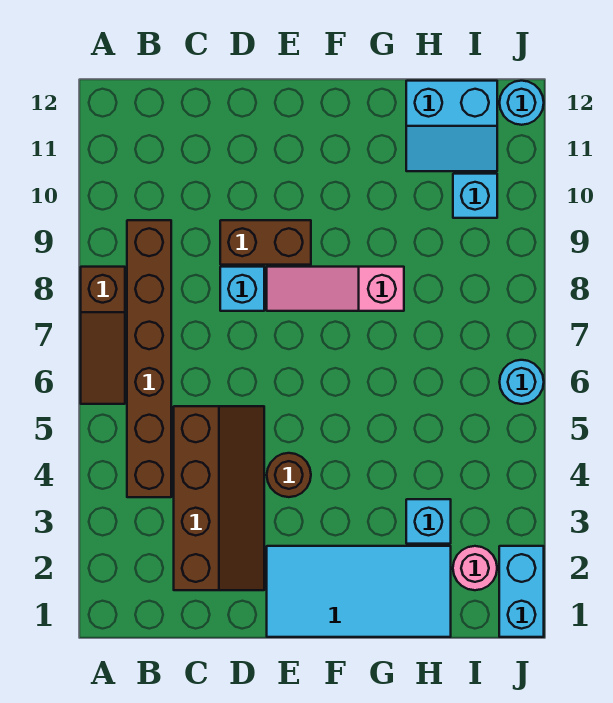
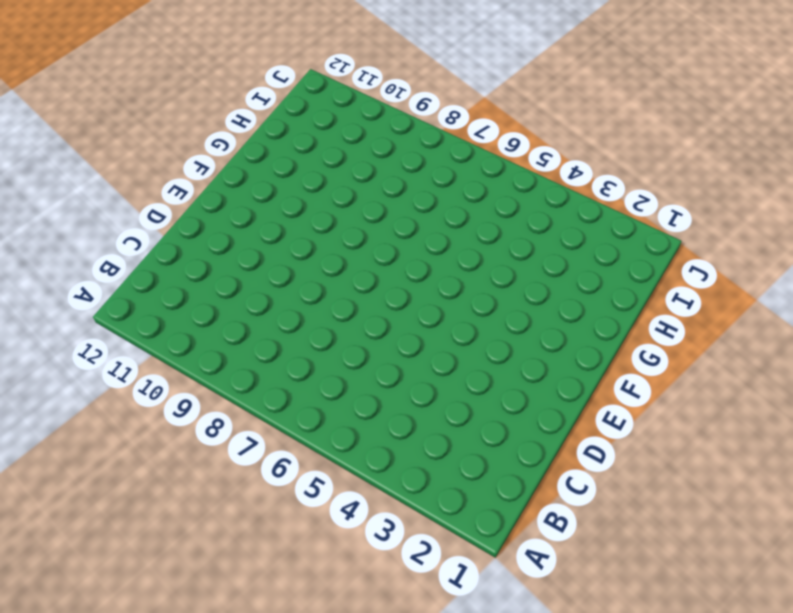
none -> brown slope A6:A8 level 1 top 8
none -> brown brick B4:B9 level 1
none -> brown slope C2:D5 level 1 top C

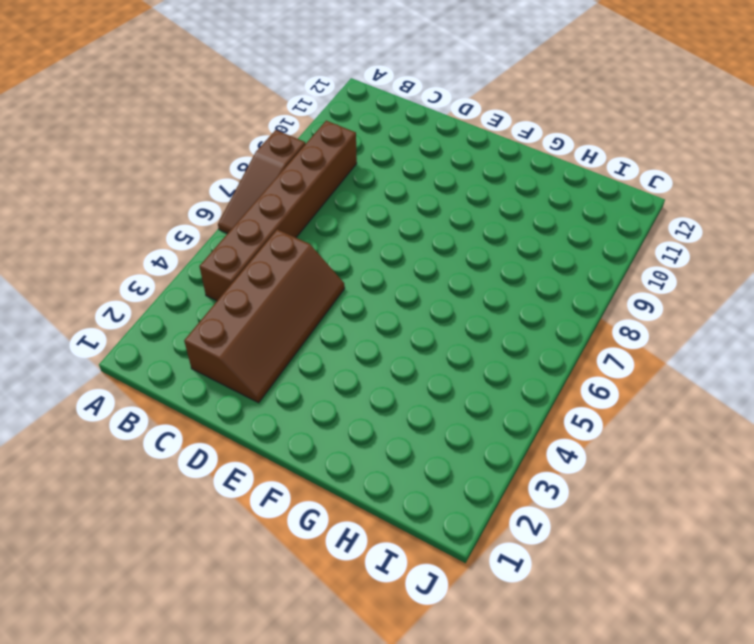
none -> cyan brick D8 level 1
none -> brown brick D9:E9 level 1
none -> cyan tile E1:H2 level 1

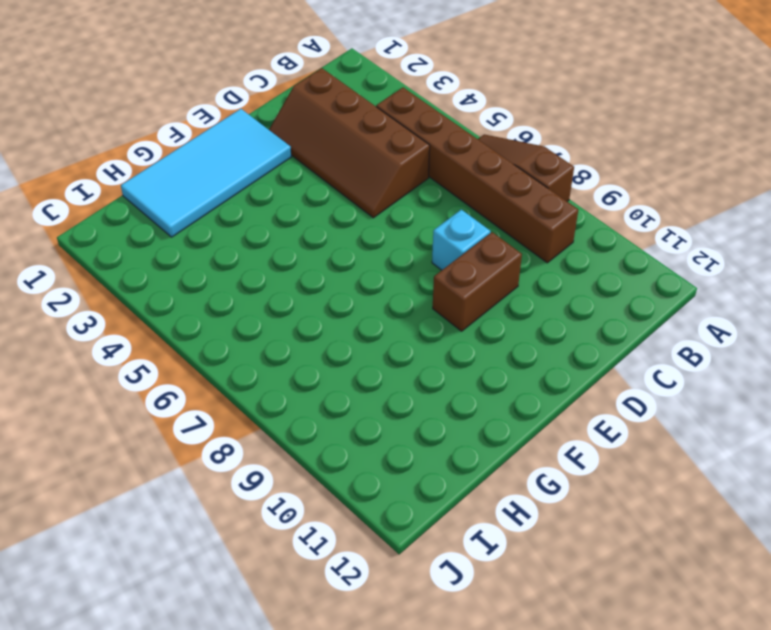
none -> brown round brick E4 level 1
none -> pink slope E8:G8 level 1 top G
none -> cyan brick H3 level 1

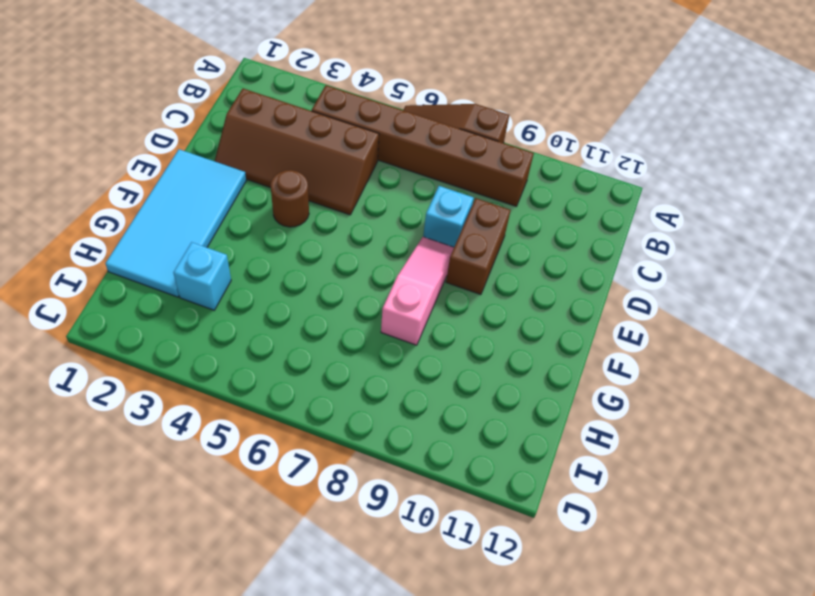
none -> cyan slope H11:I12 level 1 top 12
none -> pink round brick I2 level 1
none -> cyan brick I10 level 1

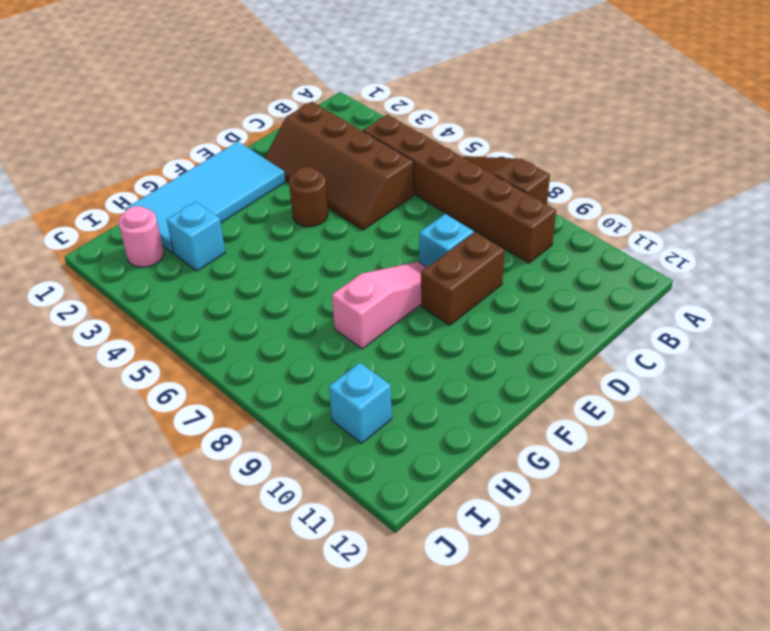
none -> cyan slope H11:I12 level 1 top 12
none -> cyan brick J1:J2 level 1
none -> cyan round brick J6 level 1

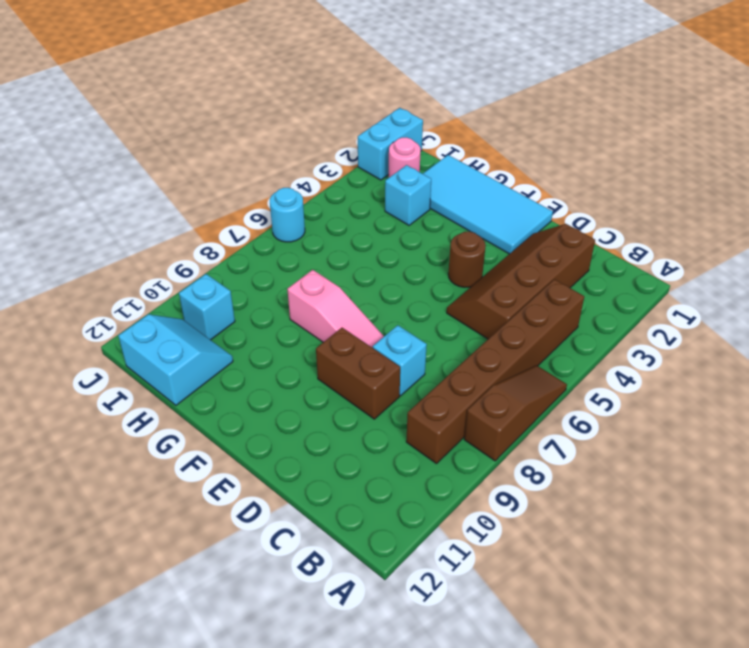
none -> cyan round brick J12 level 1

